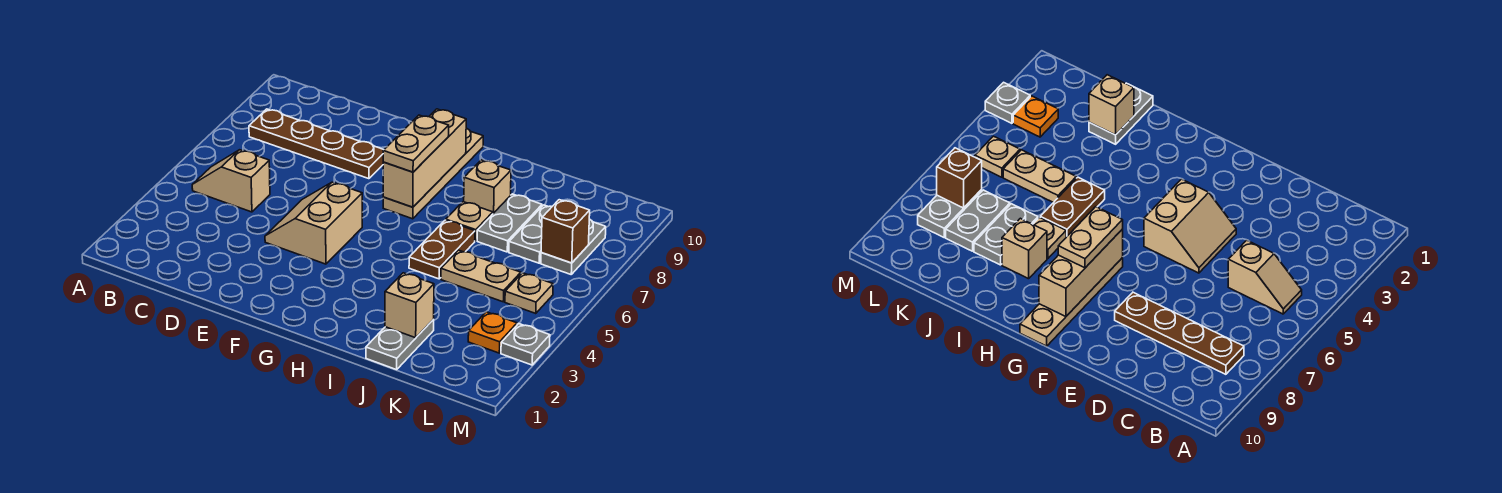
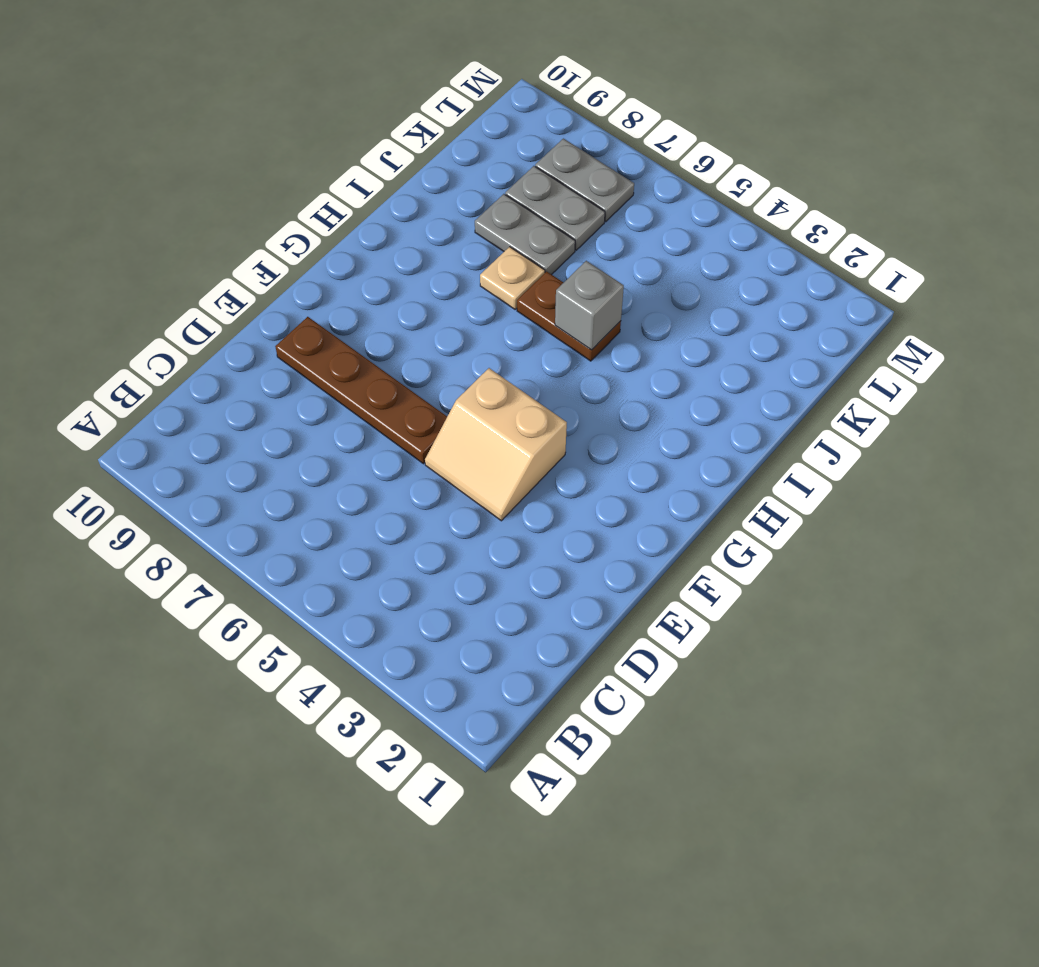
brown plate E6:E9 level 1 -> brown plate B8:E8 level 1
grey brick I5 level 2 -> none
none -> tan slope B5:C5 level 1 top C
none -> tan plate G7:G10 level 1
none -> tan brick I8 level 1

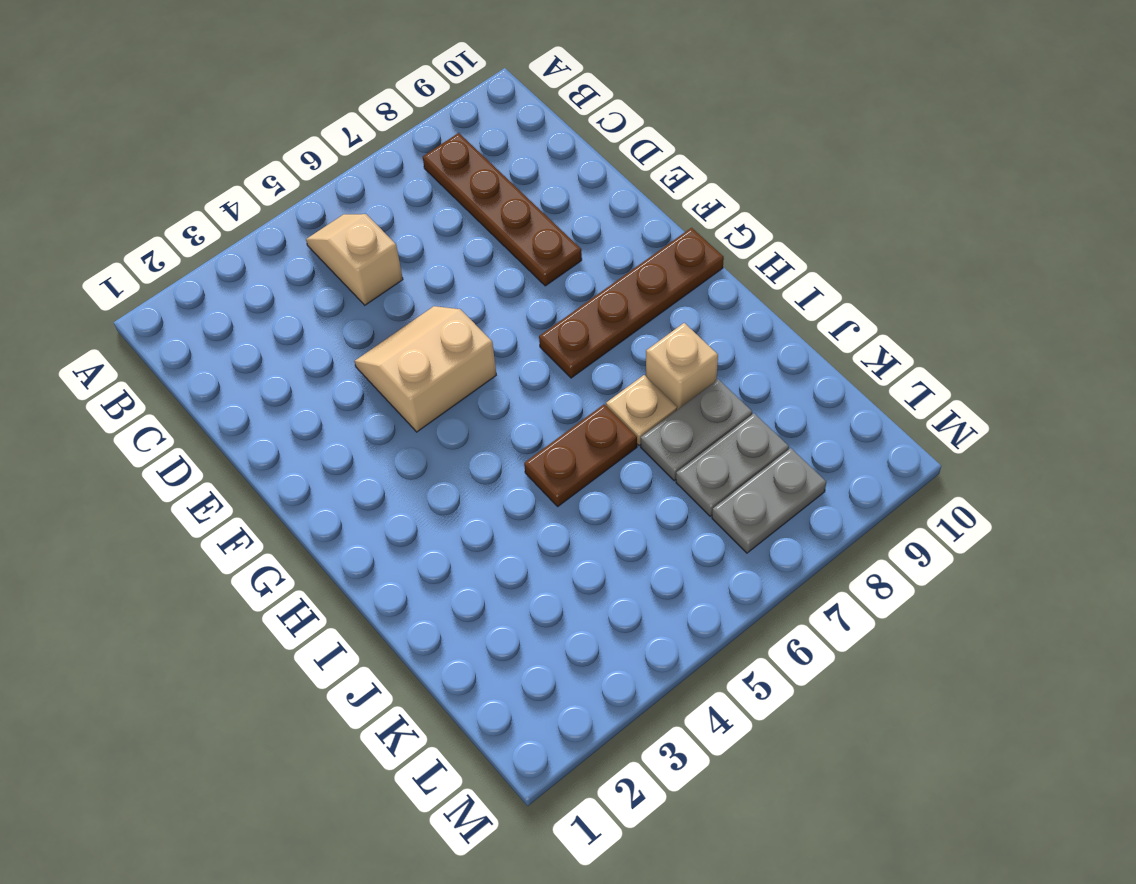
brown plate G7:G10 level 1 -> tan plate G7:G10 level 1
none -> grey plate J1:J2 level 1
none -> tan plate J5:K5 level 1
none -> orange plate L3 level 1

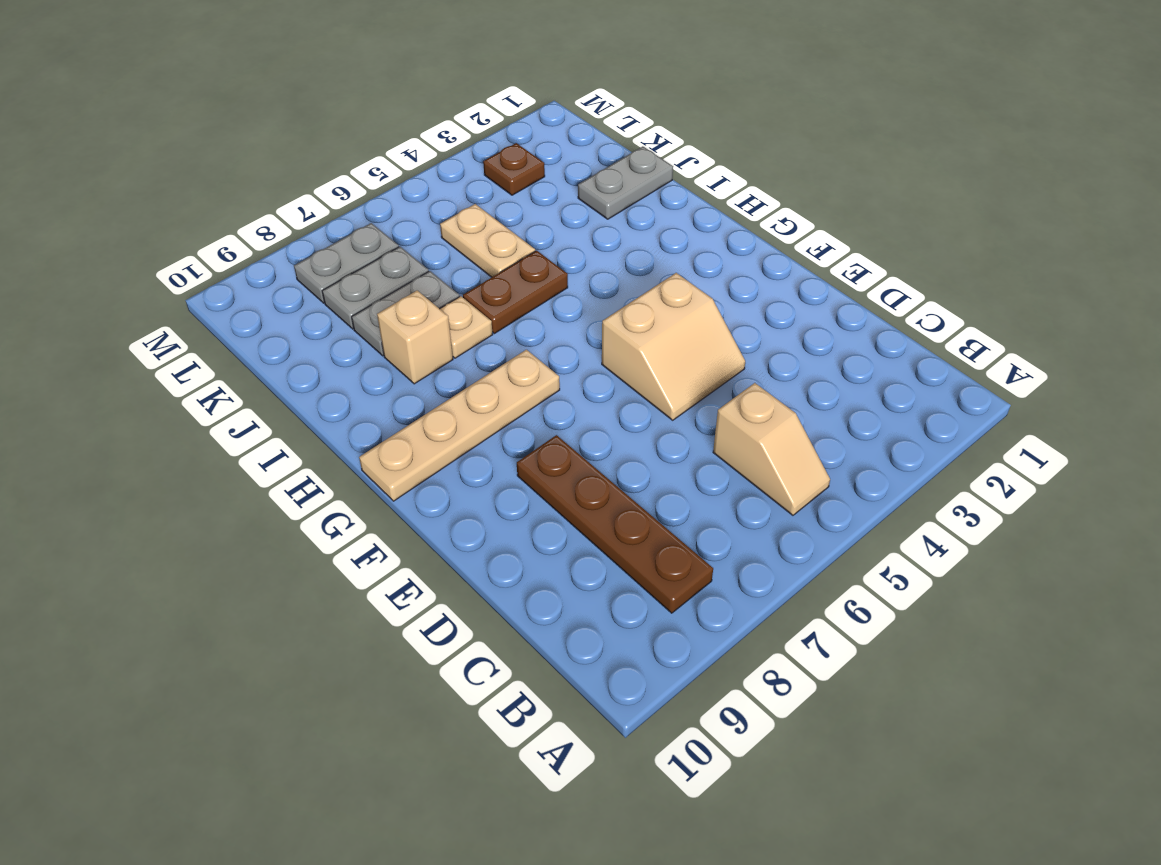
brown plate L3 level 1 -> orange plate L3 level 1
none -> tan plate L5 level 1
none -> grey plate M3 level 1
none -> tan brick G7:G9 level 2

